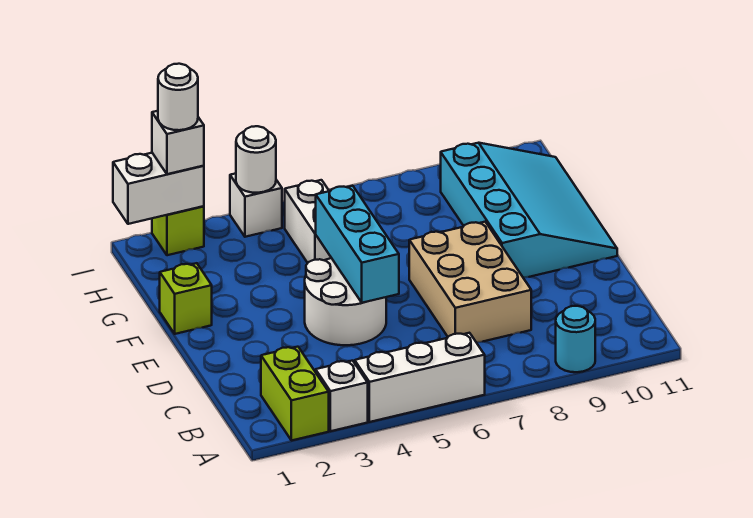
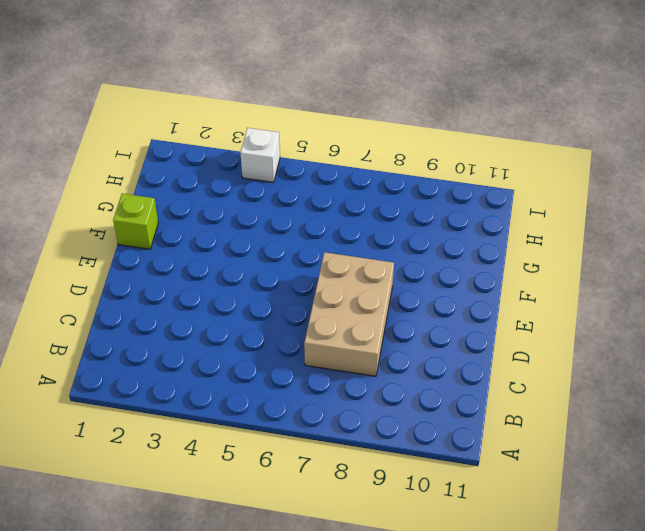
none -> lime brick A2:B2 level 1
none -> white brick A3 level 1
none -> white brick A4:A6 level 1

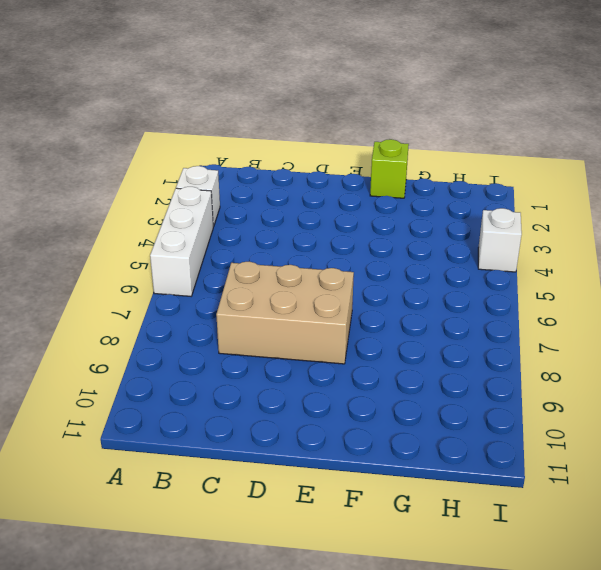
none -> lime brick A2:B2 level 1
none -> cyan round brick A9 level 1
none -> white round brick D4:E5 level 1

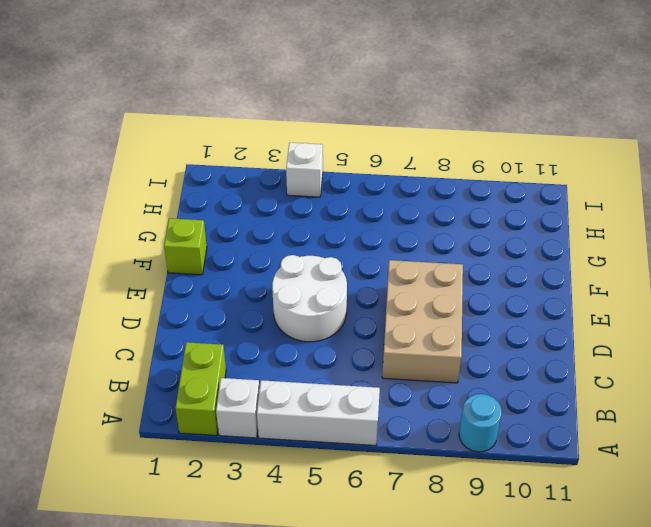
none -> cyan slope E9:H11 level 1 top 9
none -> white brick G5:H5 level 1
none -> lime brick I2 level 1

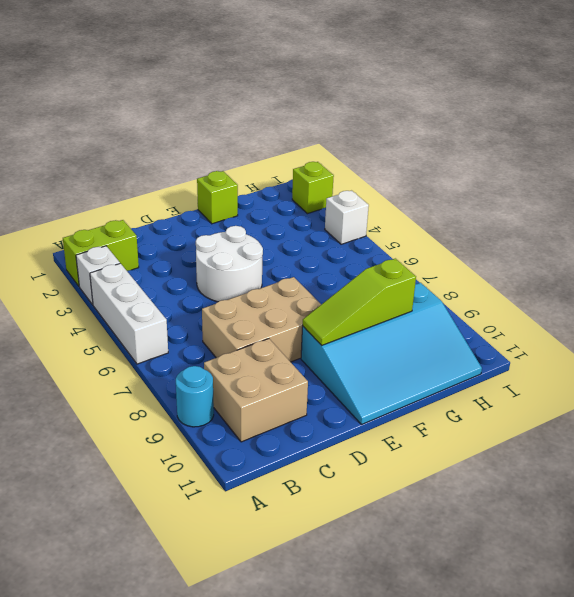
tan brick B9:C10 level 1 -> none
lime slope E9:G9 level 2 top G -> none
none -> white brick G5:H5 level 1
none -> cyan brick D5:F5 level 2
none -> white brick I1:I2 level 2

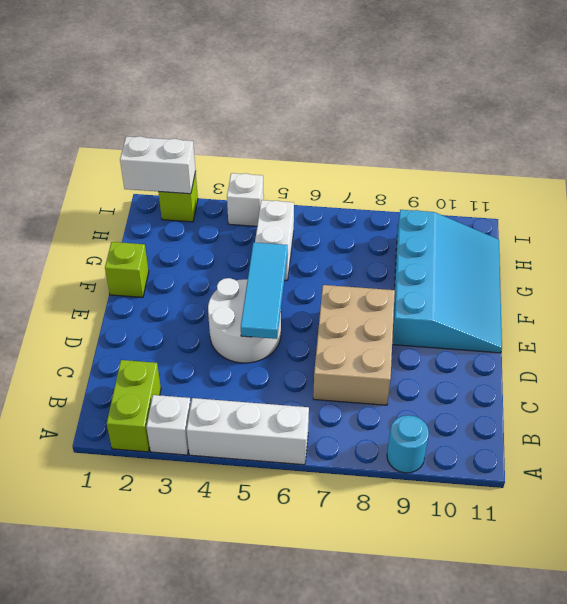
cyan tile D5:F5 level 2 -> cyan brick D5:F5 level 2
none -> white round brick I4 level 2
none -> white brick I2 level 3
none -> white round brick I2 level 4

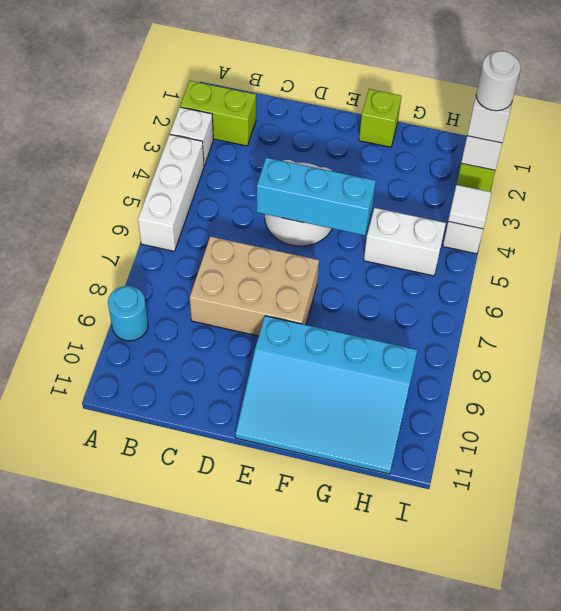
white tile I4 level 2 -> white round brick I4 level 2

